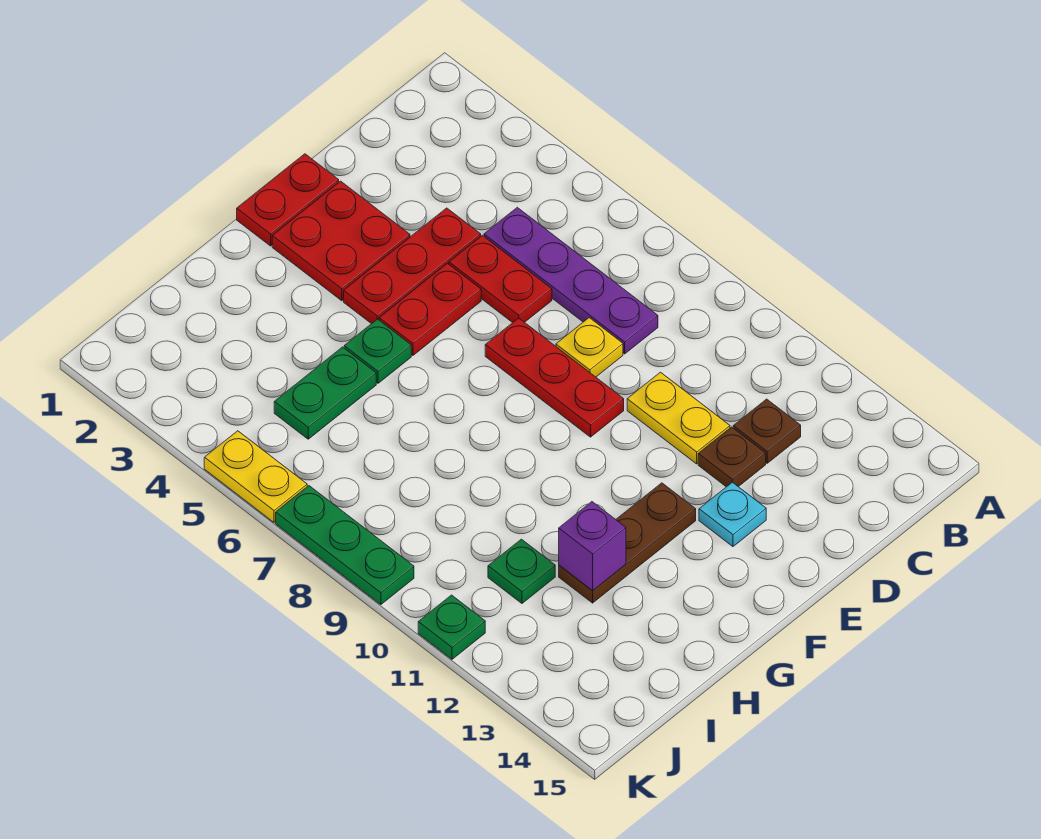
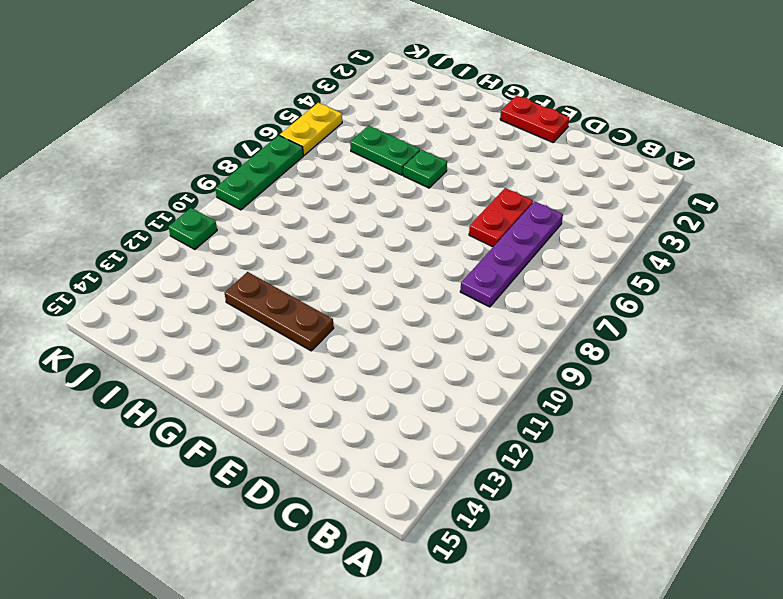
none -> brown plate C12 level 1
none -> red plate D4:F4 level 1
none -> yellow plate D8 level 1

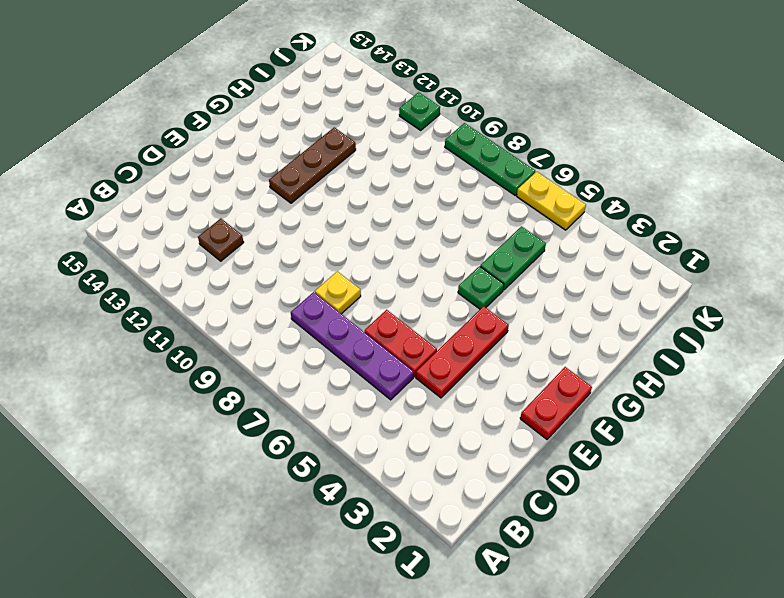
none -> yellow plate D10:D11 level 1
none -> brown plate D12 level 1
none -> red plate E2:F3 level 1

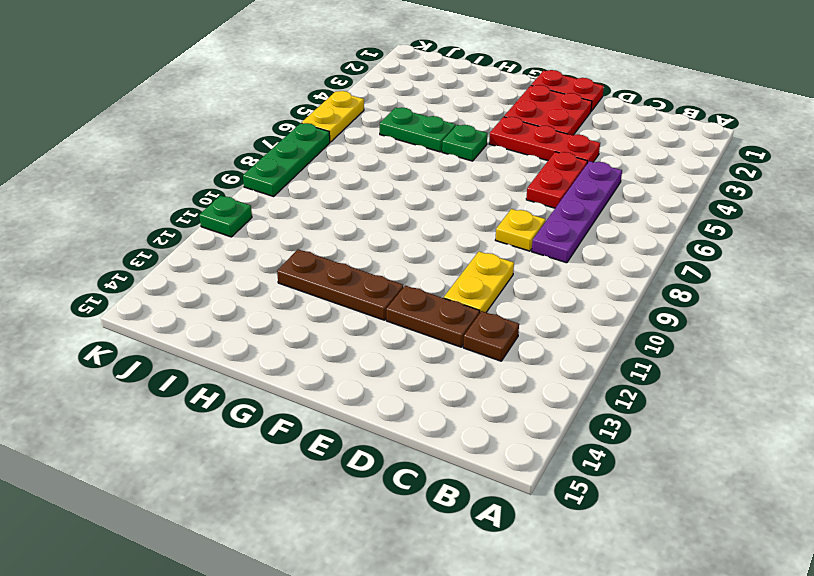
brown plate D12:E12 level 1 -> brown plate D12 level 1
none -> red plate E5:F5 level 1
none -> red plate E7:E9 level 1
none -> cyan plate E13 level 1

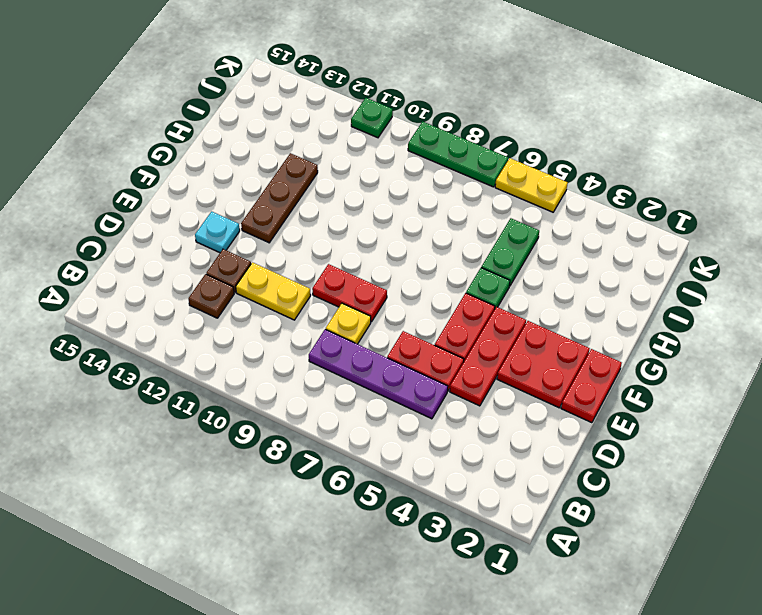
red plate E8:E9 level 1 -> red plate E7:E9 level 1
none -> green plate I11 level 1
none -> purple brick H12 level 2

